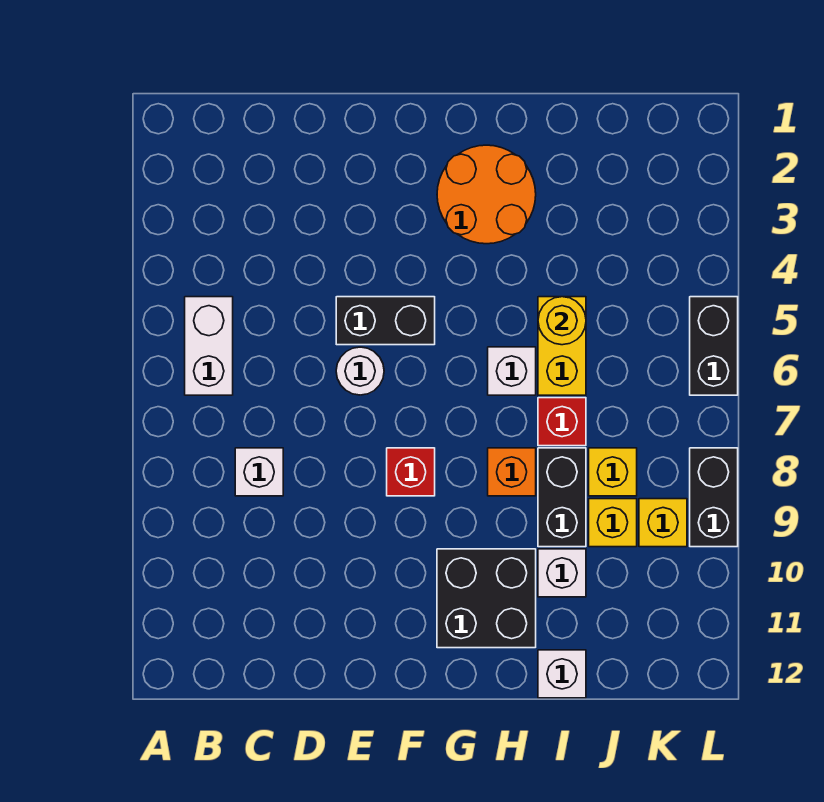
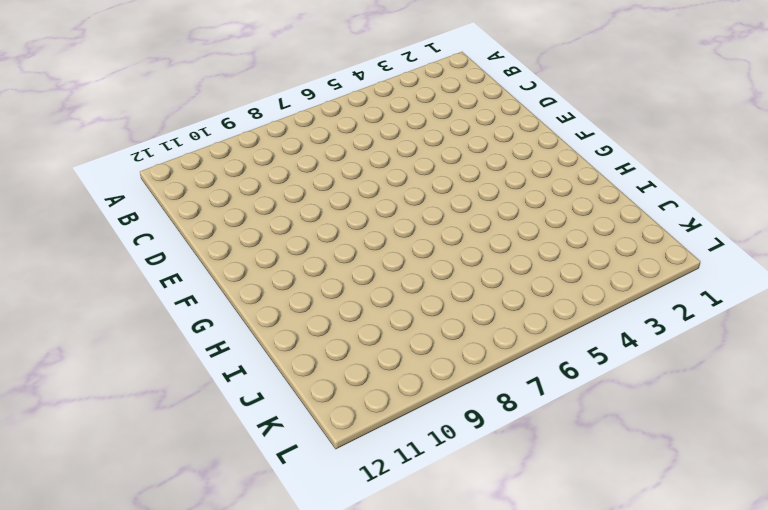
none -> white brick B5:B6 level 1
none -> white brick C8 level 1
none -> black brick E5:F5 level 1

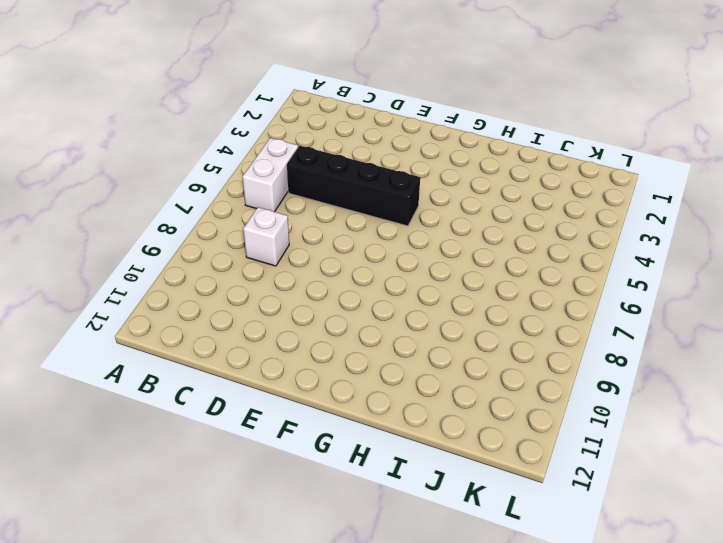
black brick C5:F5 level 1 -> black brick E5:F5 level 1
none -> white round brick E6 level 1
none -> red brick F8 level 1
none -> orange round brick G2:H3 level 1

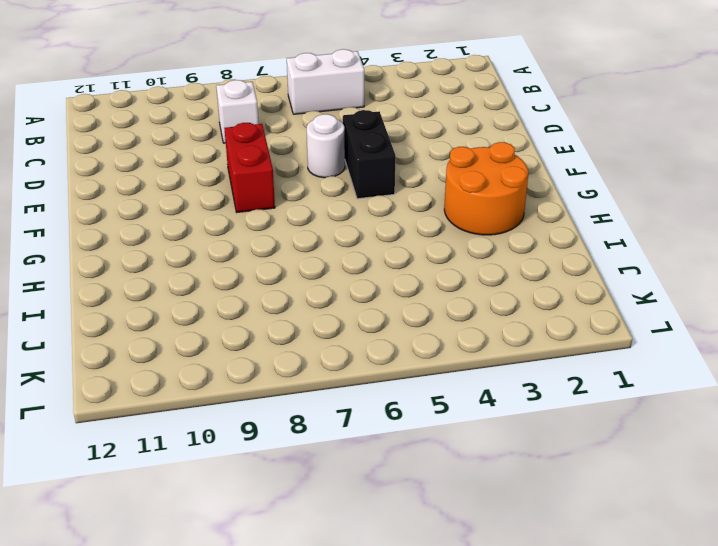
red brick E8:F8 level 1 -> red brick F8 level 1
none -> black brick G10:H11 level 1
none -> white brick H6 level 1
none -> orange brick H8 level 1

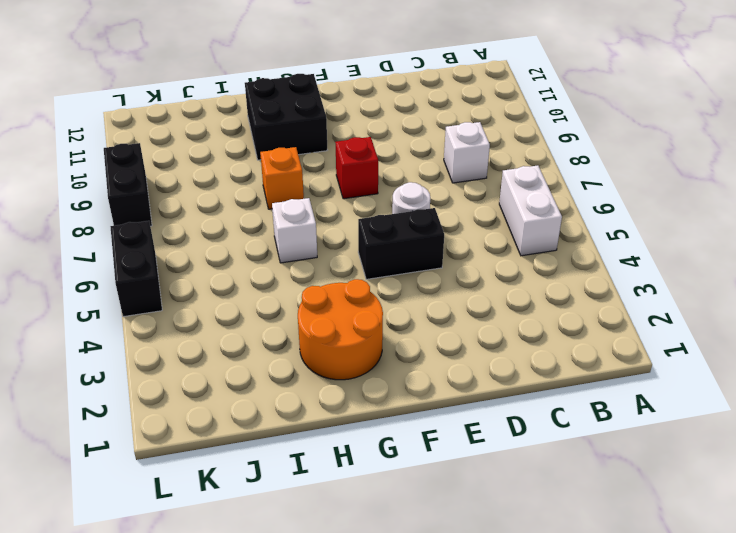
none -> yellow brick I5:I6 level 1
none -> red brick I7 level 1
none -> black brick I8:I9 level 1

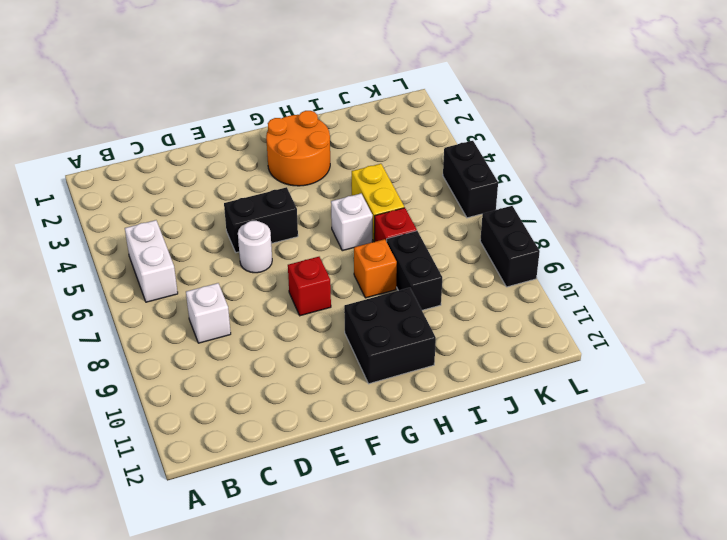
none -> white brick I10 level 1
none -> white brick I12 level 1
none -> yellow brick J8 level 1

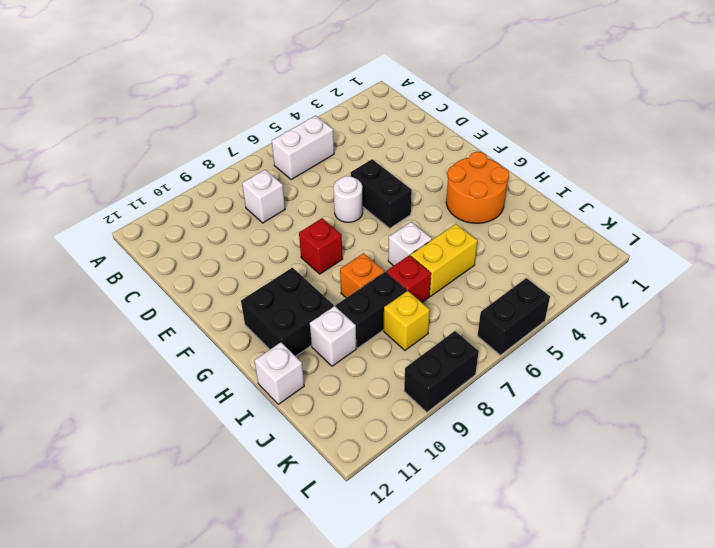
none -> yellow brick J9 level 1
none -> yellow brick K9 level 1
none -> yellow round brick I5 level 2

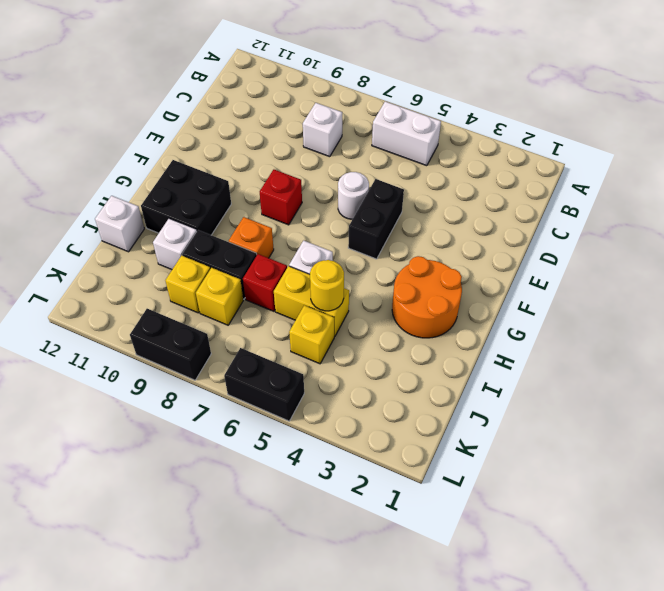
yellow brick J5 level 1 -> yellow brick K9 level 1

